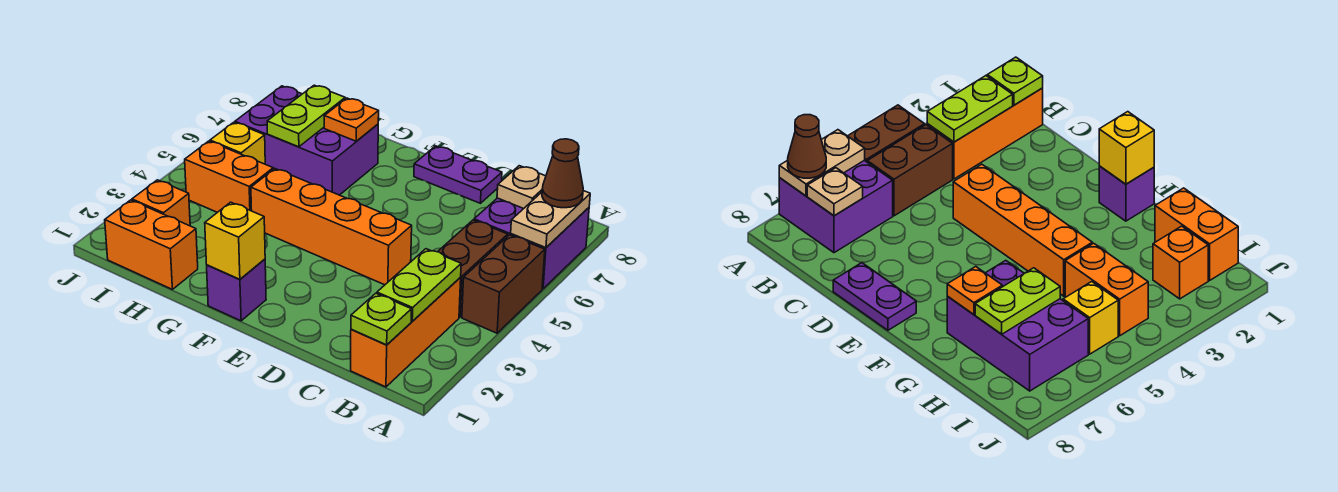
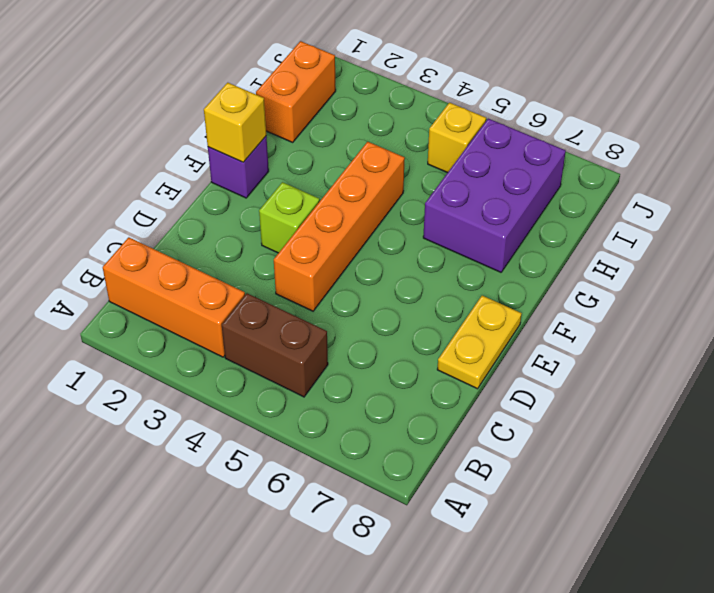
yellow plate D8:E8 level 1 -> purple plate D8:E8 level 1
lime brick E3 level 1 -> none
none -> brown brick A4:A5 level 1
none -> purple brick A6:B7 level 1
none -> orange brick H4:I4 level 1

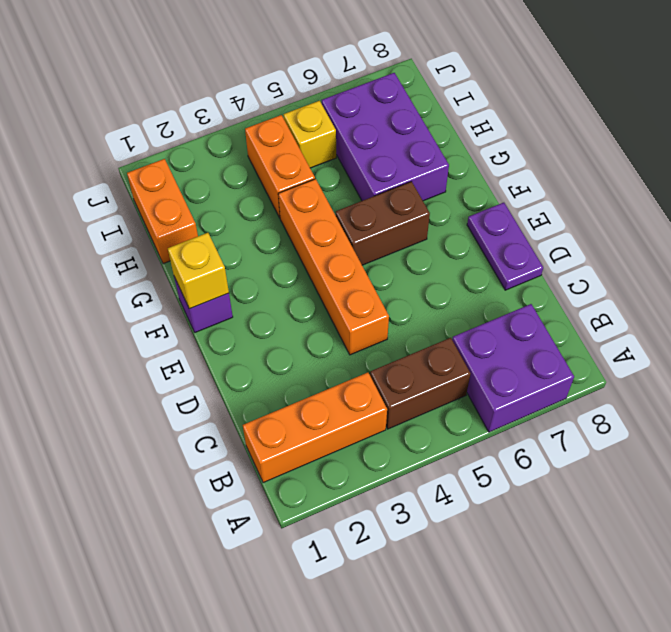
brown brick F5:F6 level 1 -> brown brick A4:A5 level 1
none -> orange brick I2 level 1
none -> tan plate A6:A7 level 2
none -> lime plate B1 level 2

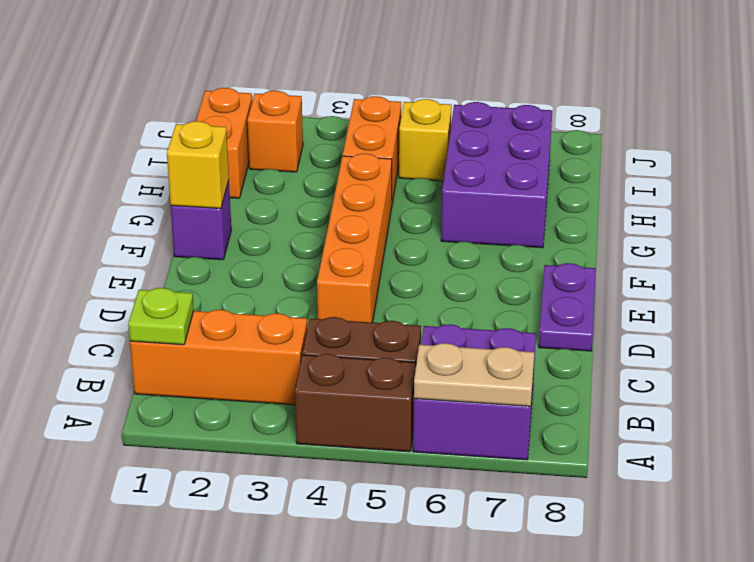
none -> lime plate B2:B3 level 2
none -> tan plate B7 level 2
none -> orange plate G7 level 2

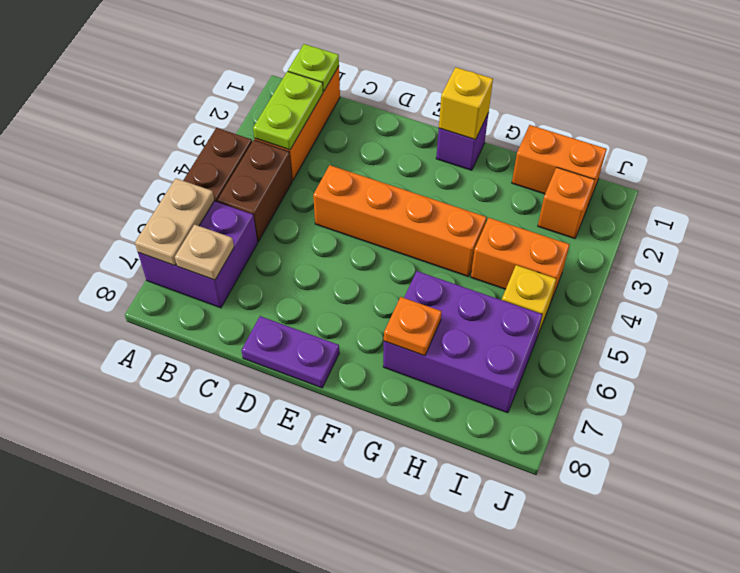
none -> lime plate H6:H7 level 2
none -> brown cone A7 level 3

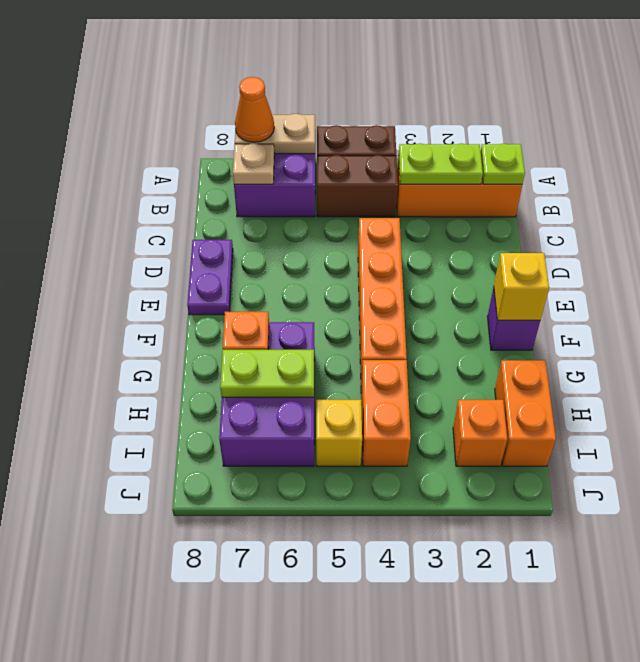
orange cone A7 level 3 -> brown cone A7 level 3

